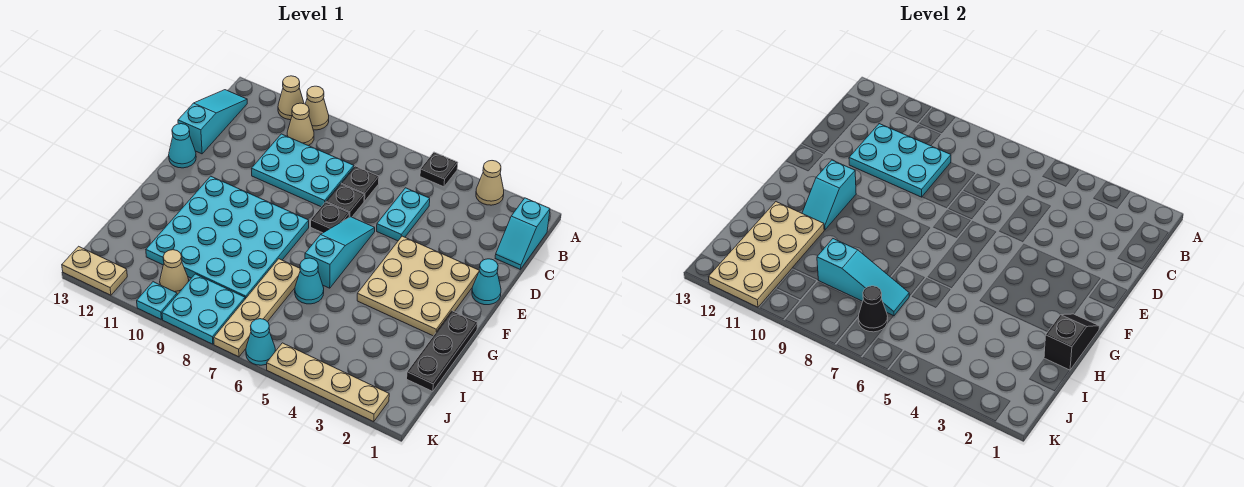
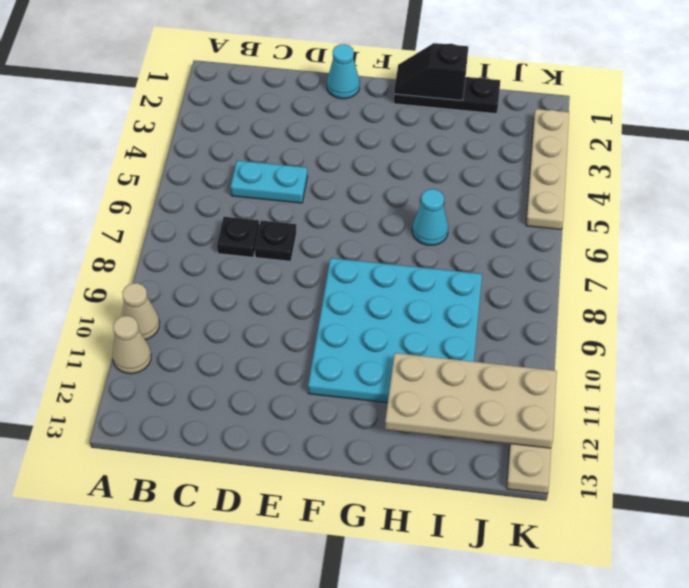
none -> tan cone A3 level 1
none -> black plate A5 level 1
none -> cyan slope B1:C1 level 1 top B
none -> tan cone B10 level 1

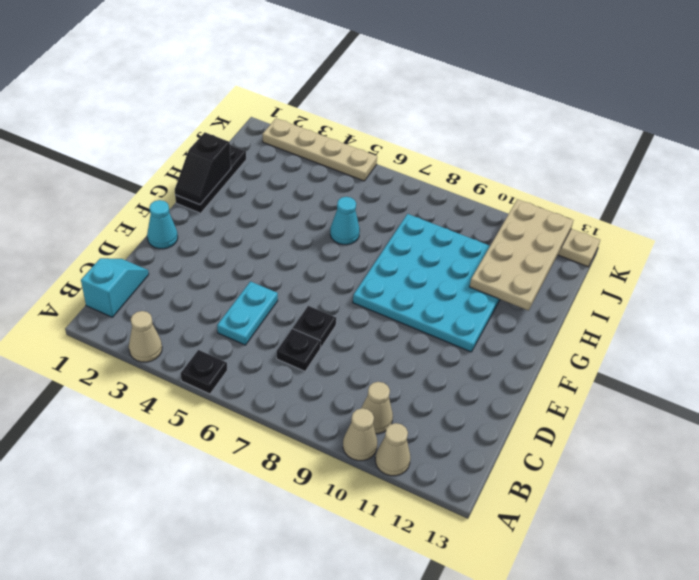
none -> cyan slope B13:D13 level 1 top D
none -> cyan plate C8:D10 level 1
none -> tan plate E2:G4 level 1
none -> cyan slope E6:G6 level 1 top G

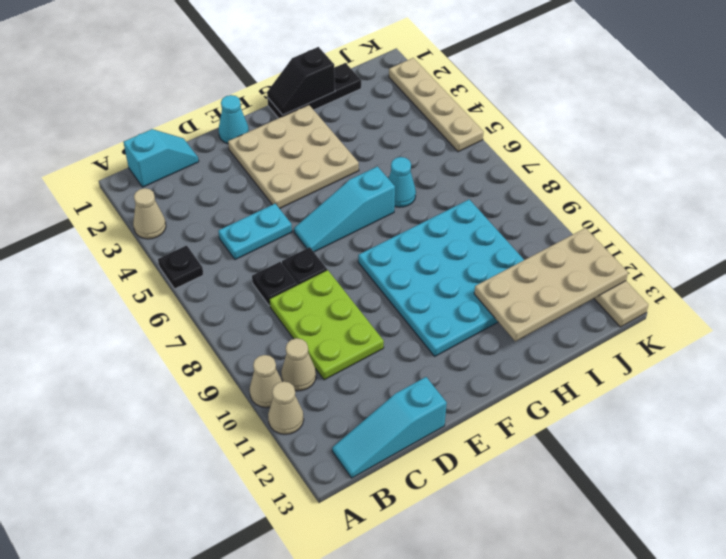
lime plate C8:D10 level 1 -> cyan plate C8:D10 level 1
none -> black plate E7 level 1
none -> cyan cone E13 level 1
none -> tan plate H7:K7 level 1
none -> cyan plate J8:K9 level 1

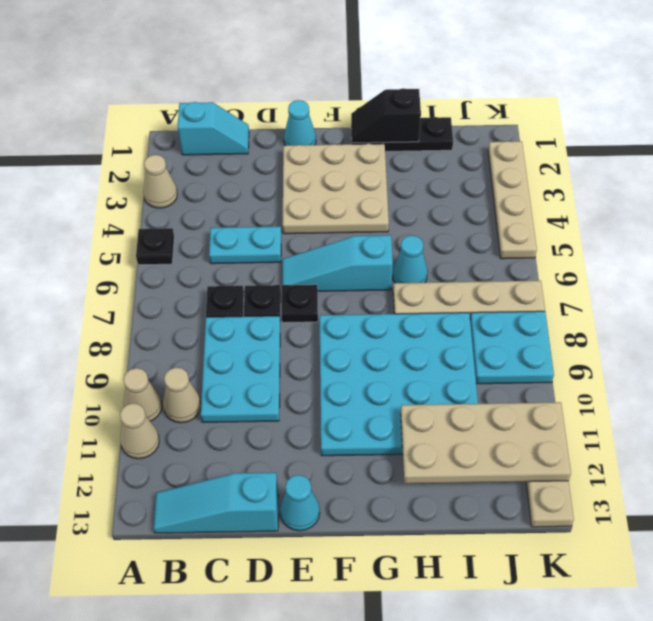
none -> tan cone J10 level 1
none -> cyan cone K6 level 1
none -> cyan plate K10 level 1
none -> cyan plate C9:D11 level 2

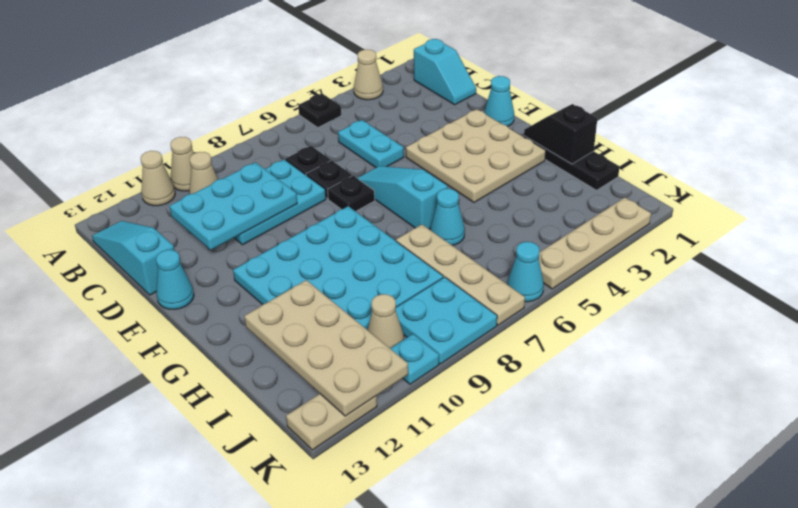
none -> cyan slope F11:G11 level 2 top F
none -> cyan slope I7:I9 level 2 top 9
none -> black cone J7 level 2

